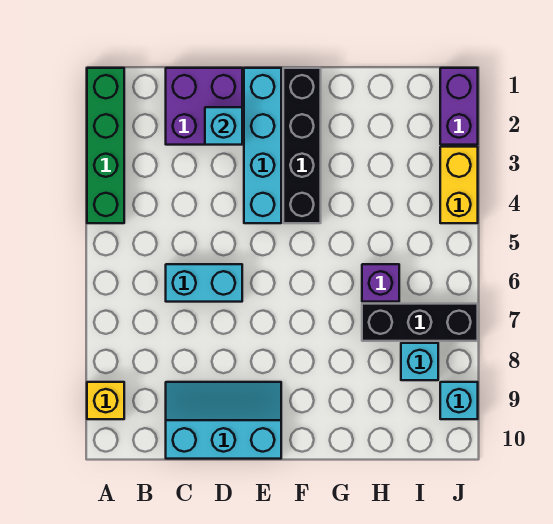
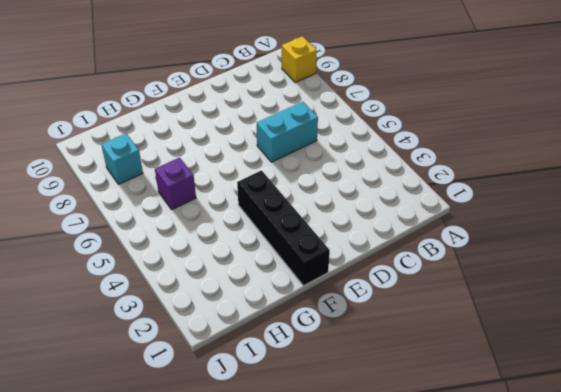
none -> green brick A1:A4 level 1
none -> purple brick C1:D2 level 1
none -> cyan slope C9:E10 level 1 top 10

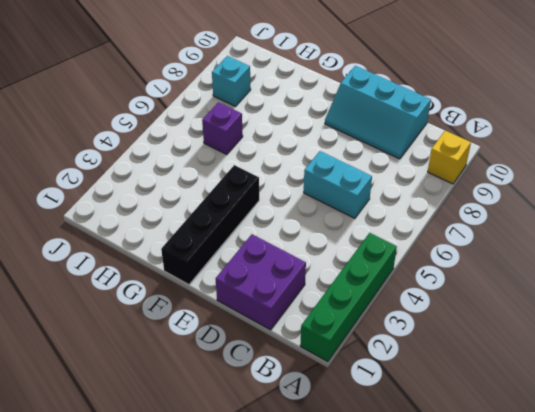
none -> cyan brick E1:E4 level 1
none -> black brick H7:J7 level 1
none -> purple brick J1:J2 level 1

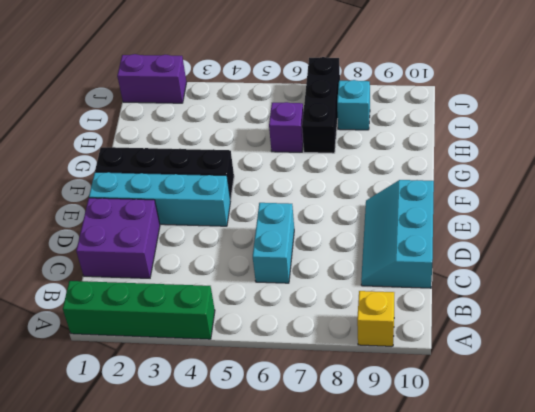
none -> yellow brick J3:J4 level 1
none -> cyan brick J9 level 1
none -> cyan brick D2 level 2

